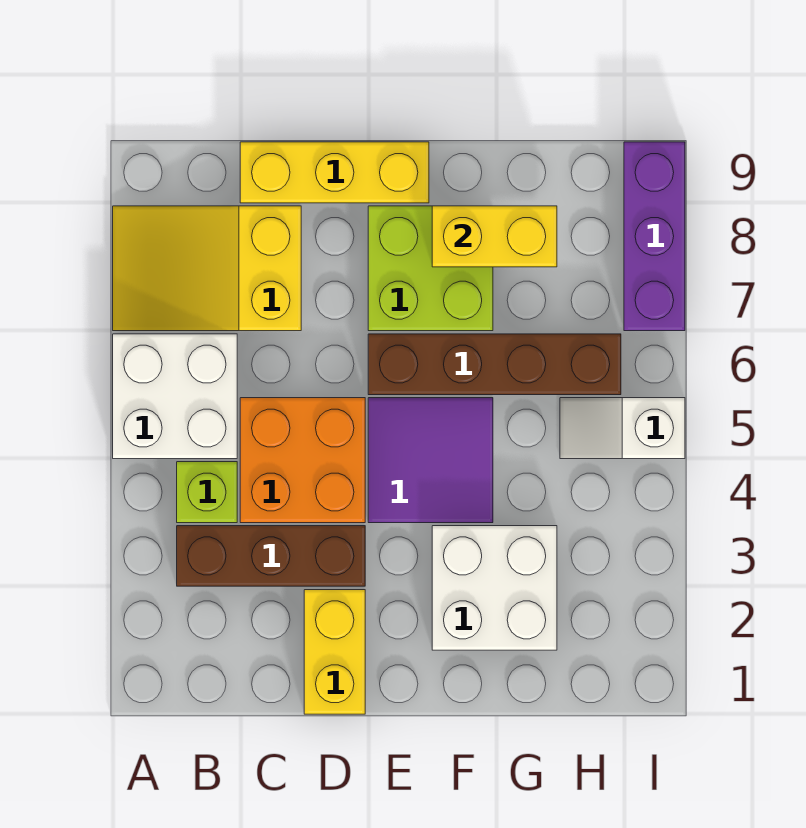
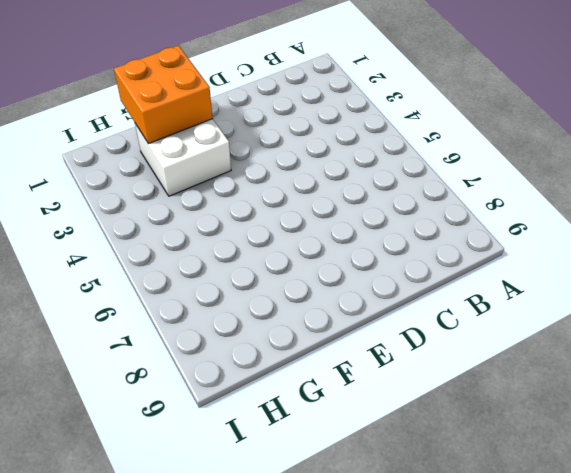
orange brick F1:G2 level 2 -> orange brick C4:D5 level 1
none -> white brick A5:B6 level 1
none -> yellow slope A7:C8 level 1 top C
none -> brown brick B3:D3 level 1

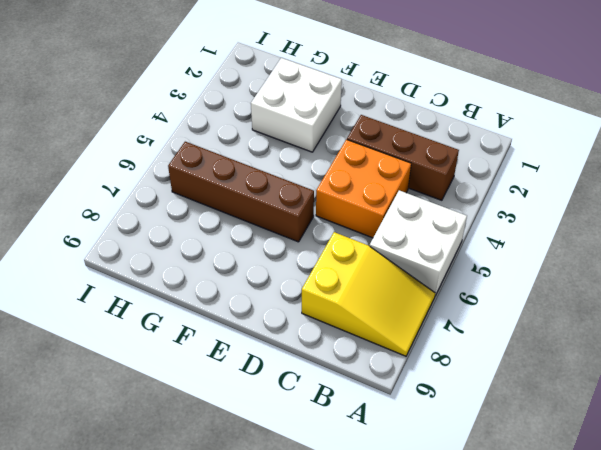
none -> lime brick B4 level 1
none -> yellow brick C9:E9 level 1
none -> yellow brick D1:D2 level 1

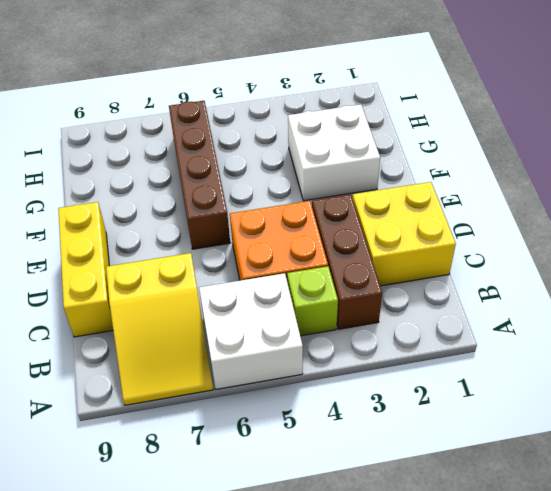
yellow brick C1:D2 level 1 -> yellow brick D1:D2 level 1
none -> purple tile E4:F5 level 1
none -> lime brick E7:F8 level 1
none -> white slope H5:I5 level 1 top I

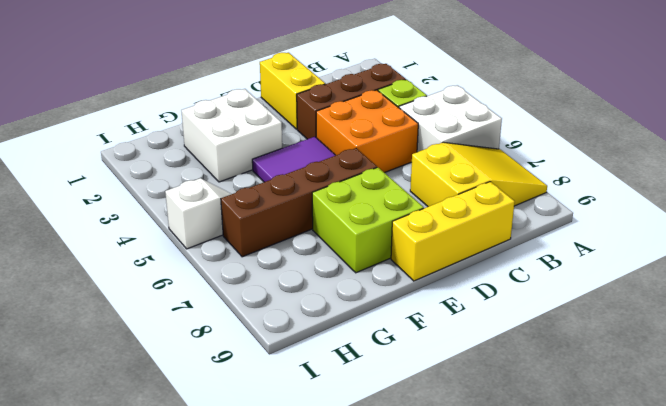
none -> purple brick I7:I9 level 1
none -> yellow brick F8:G8 level 2

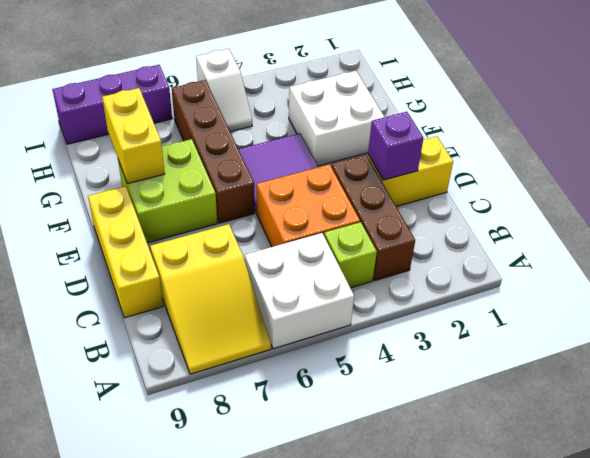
purple brick D2 level 2 -> none

